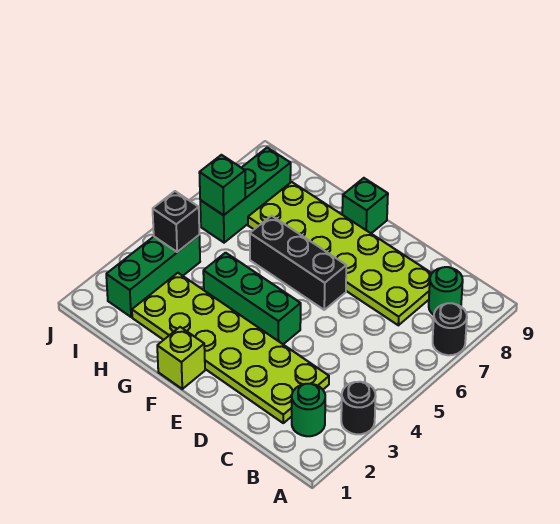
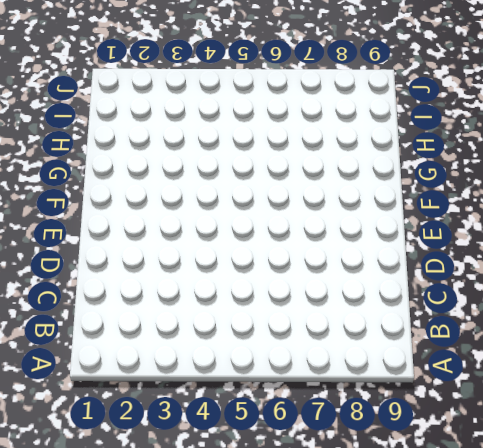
none -> black round brick A3 level 1
none -> black round brick A7 level 1
none -> green round brick B2 level 1

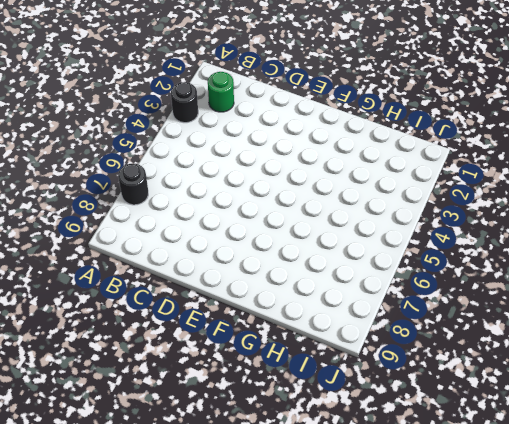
none -> green round brick B8 level 1
none -> lime plate C2:H3 level 1
none -> lime plate C7:H8 level 1

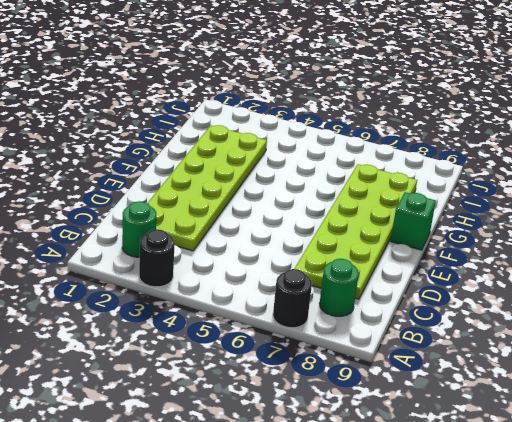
none -> green brick E4:G4 level 1
none -> black brick E6:G6 level 1
none -> lime brick F1 level 1

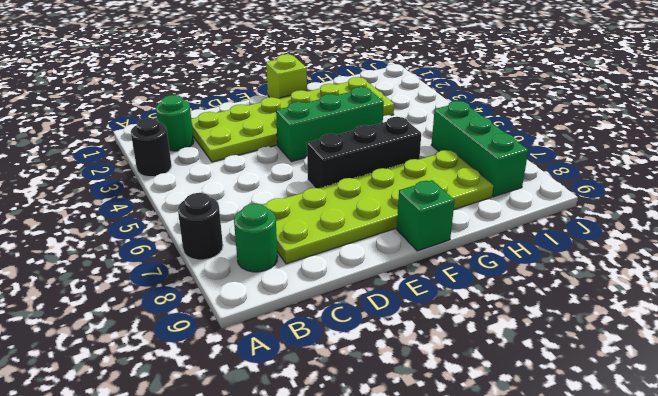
none -> green brick I2:I4 level 1
none -> black brick I4 level 2
none -> green brick I6 level 2

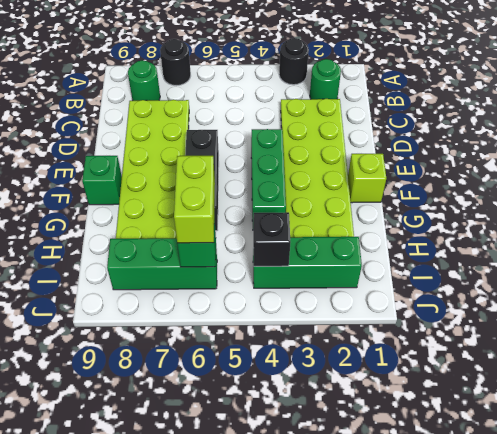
lime brick H6:I6 level 3 -> none

